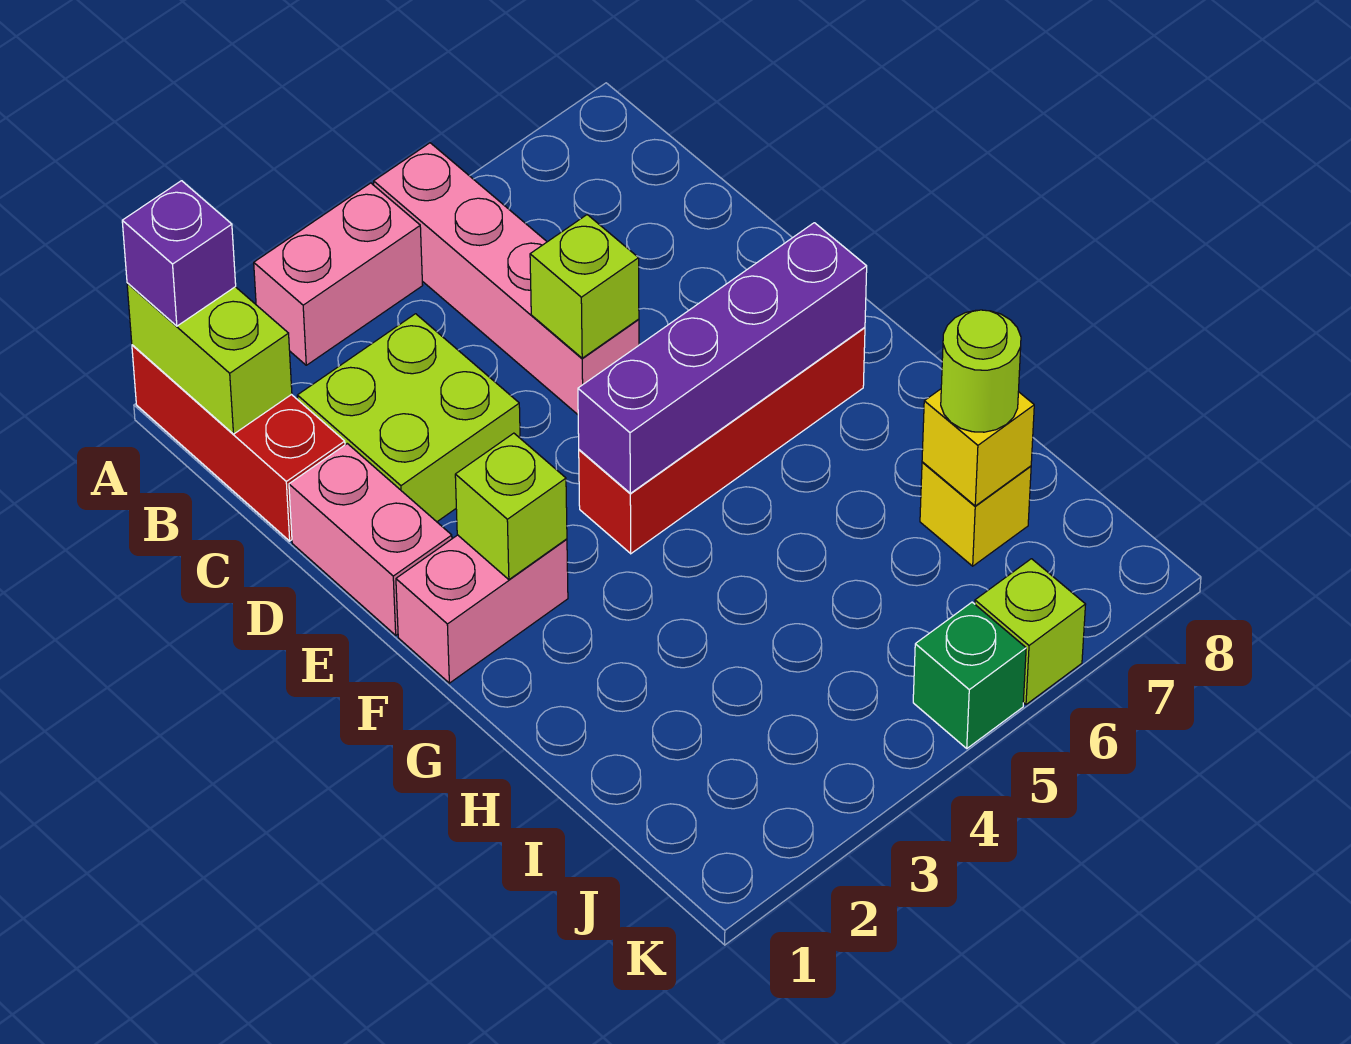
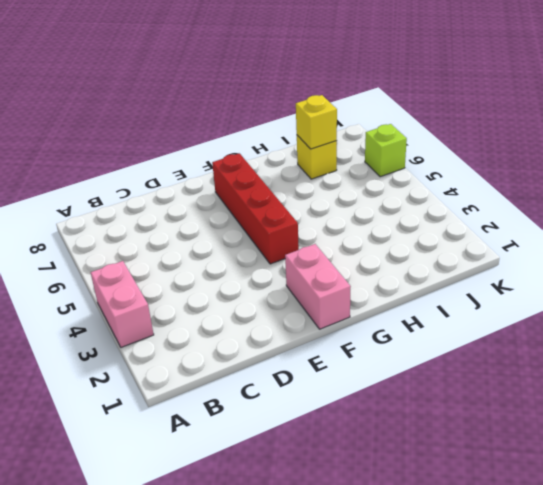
none -> red brick A1:C1 level 1
none -> pink brick A5:D5 level 1
none -> lime brick C2:D3 level 1

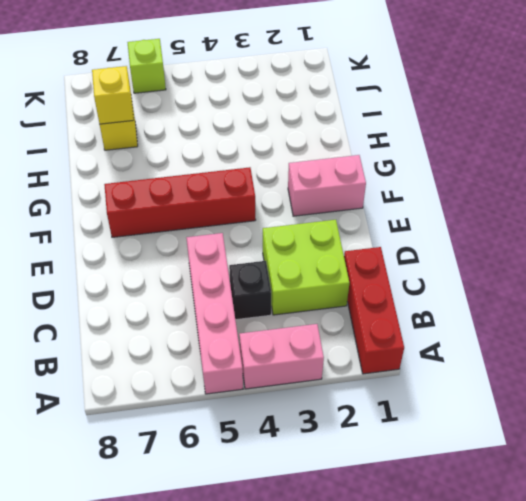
black brick C4 level 1 -> none
none -> pink brick D1:E1 level 1
none -> green brick K5 level 1
none -> lime brick A1:B1 level 2

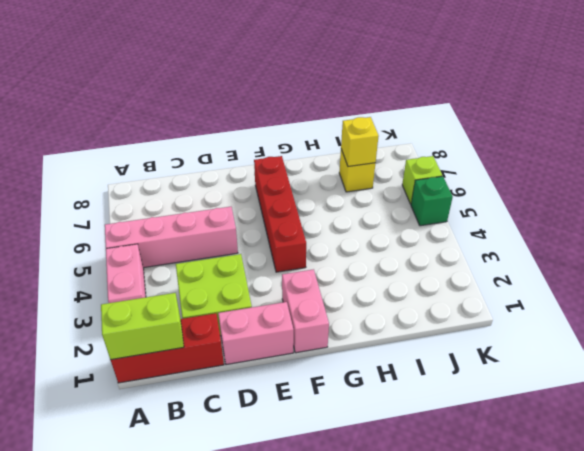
none -> lime brick D5 level 2
none -> lime brick F2 level 2
none -> purple brick F4:F7 level 2

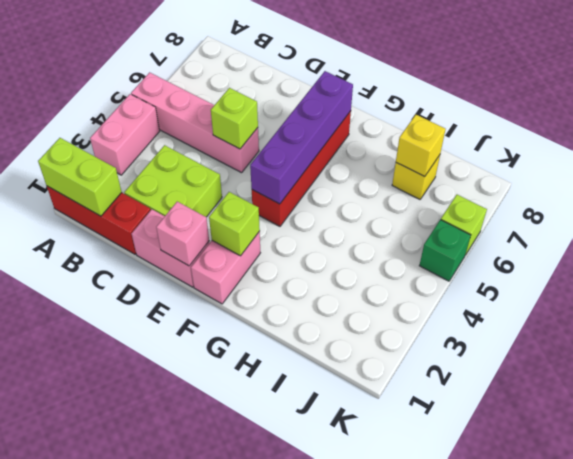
pink brick E1 level 2 -> none
none -> purple brick A1 level 3
none -> lime round brick I7 level 3

